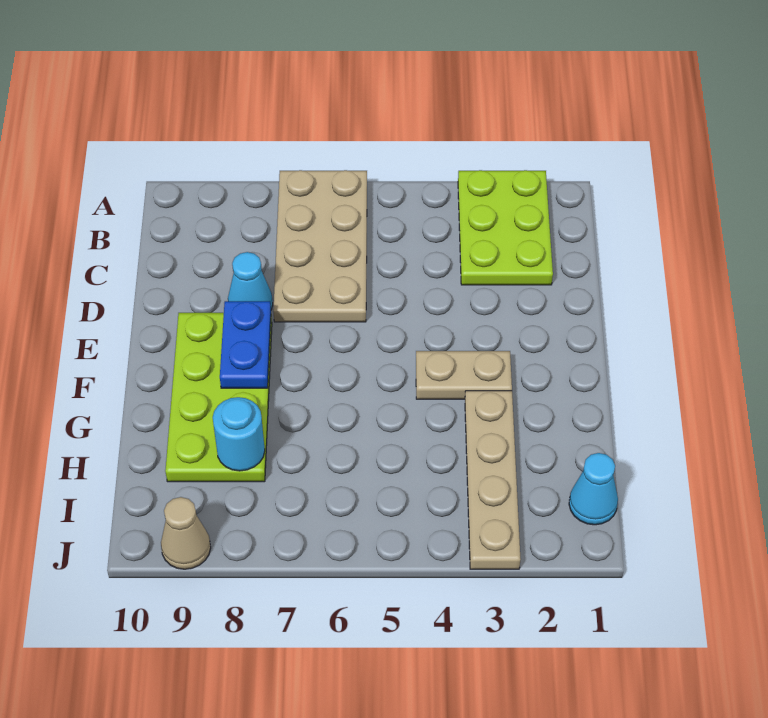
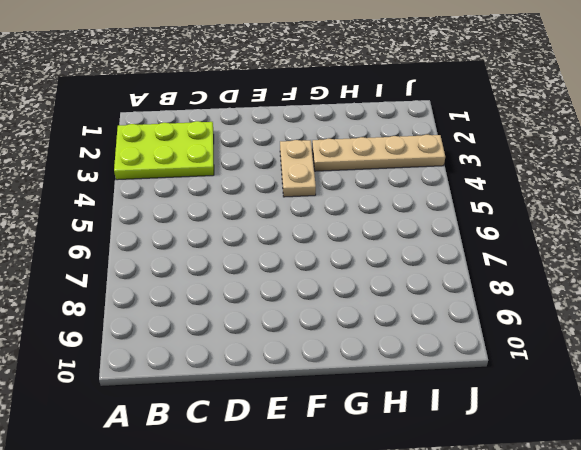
none -> tan plate A6:D7 level 1
none -> cyan cone D8 level 1

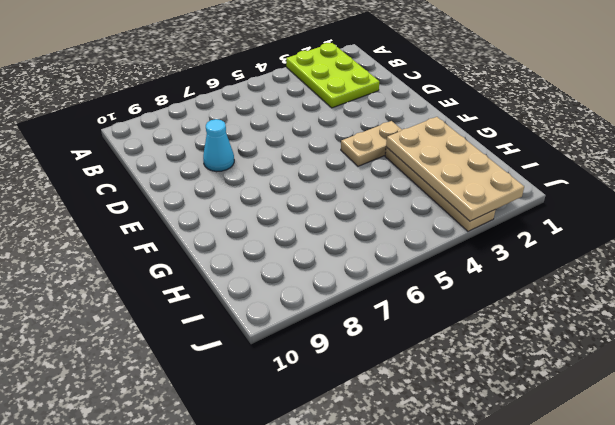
tan plate G2:J3 level 2 -> tan plate A6:D7 level 1
none -> lime plate E8:H9 level 1
none -> cyan cone I1 level 1

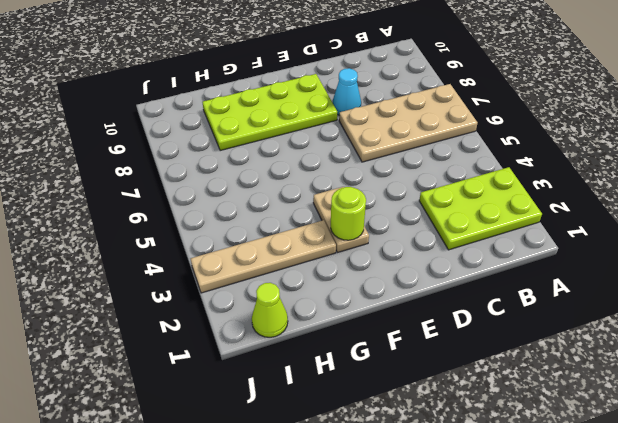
lime round brick F3 level 2 -> none
lime cone I1 level 1 -> cyan cone I1 level 1
none -> tan cone J9 level 1
none -> blue plate E8:F8 level 2

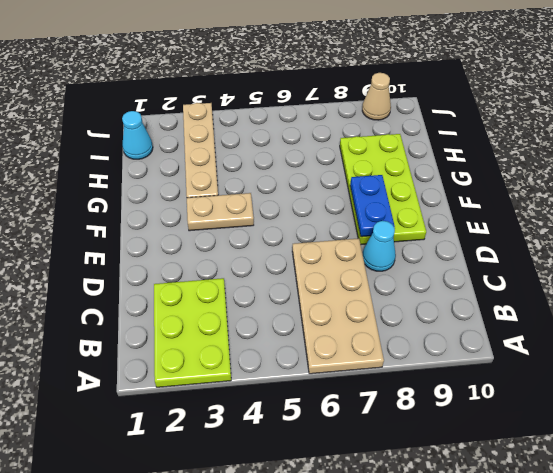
none -> cyan round brick H8 level 2

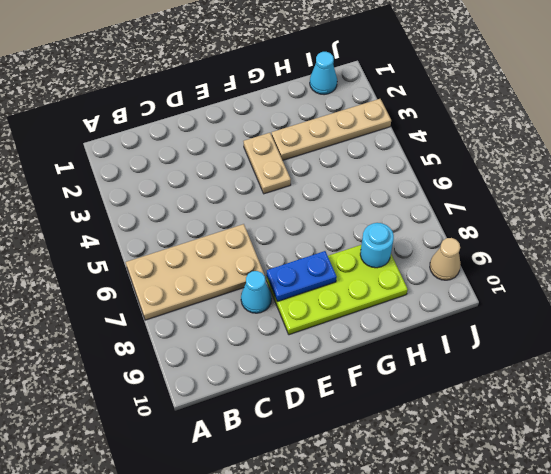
none -> lime plate A2:C3 level 1

